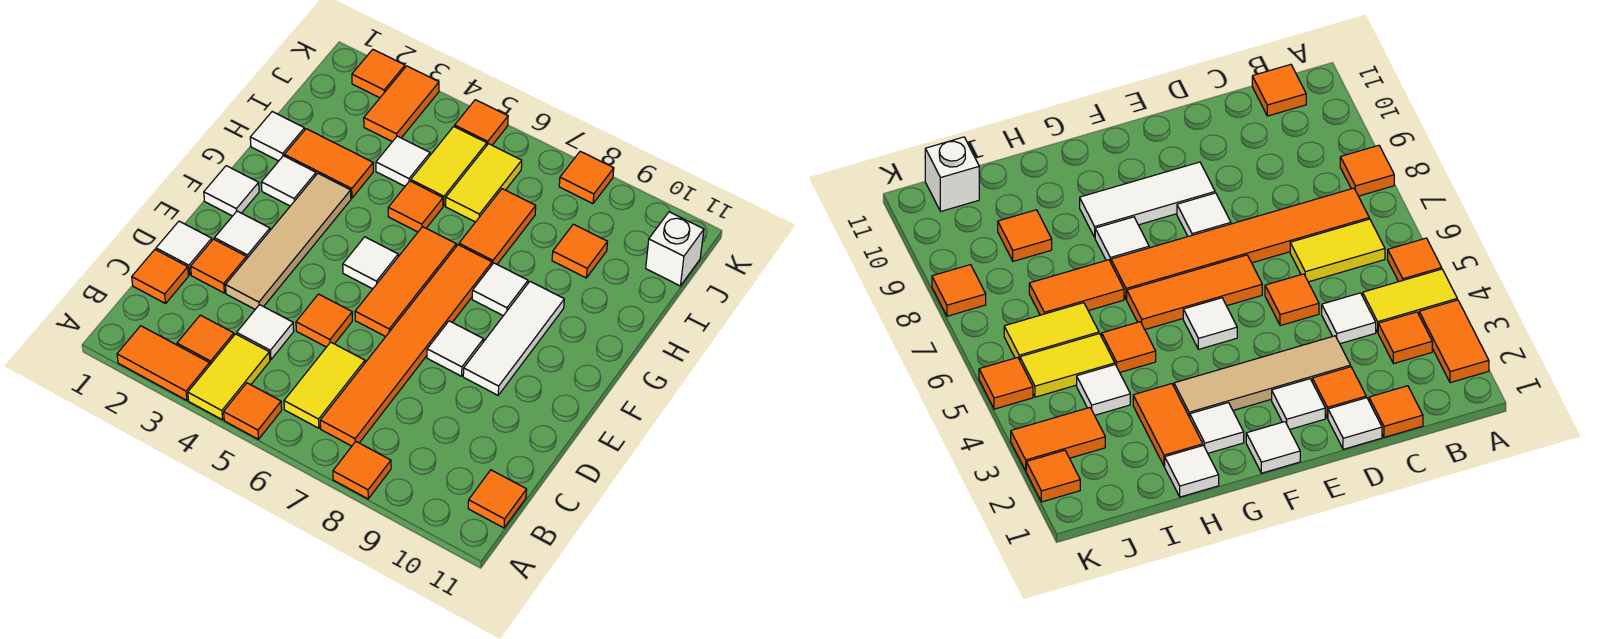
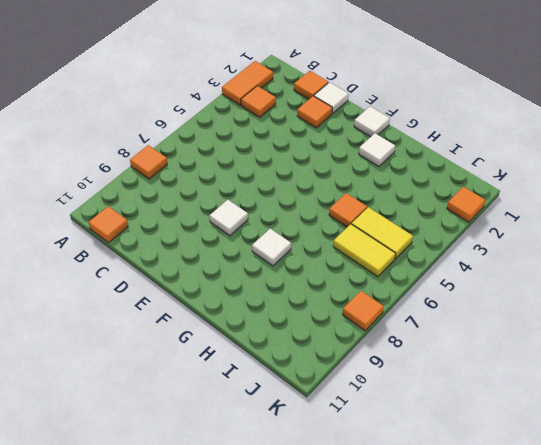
none -> yellow tile A4:B4 level 1
none -> orange tile A5 level 1
none -> yellow tile B6:C6 level 1
none -> orange tile B7:G7 level 1

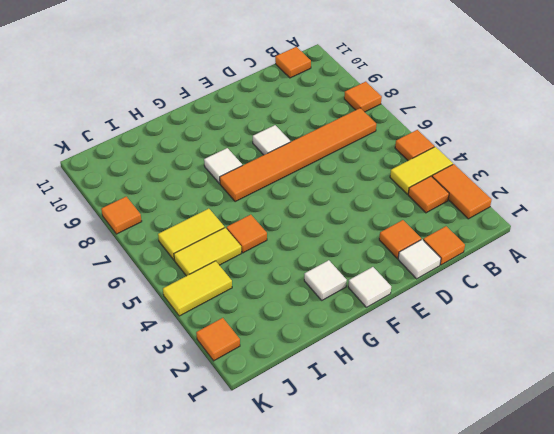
yellow tile J4:K4 level 1 -> yellow tile B6:C6 level 1
none -> white tile C4 level 1
none -> tan tile D3:G3 level 1
none -> orange tile D5 level 1
none -> white tile E2 level 1

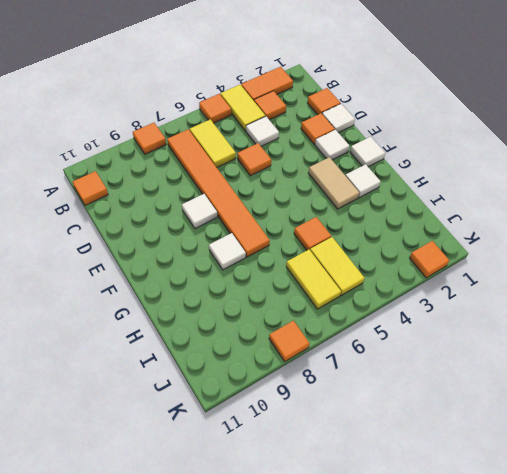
tan tile F3:G3 level 1 -> tan tile D3:G3 level 1
none -> orange tile E6:G6 level 1
none -> white tile E9:G9 level 1
none -> white tile F5 level 1
none -> white tile H1 level 1

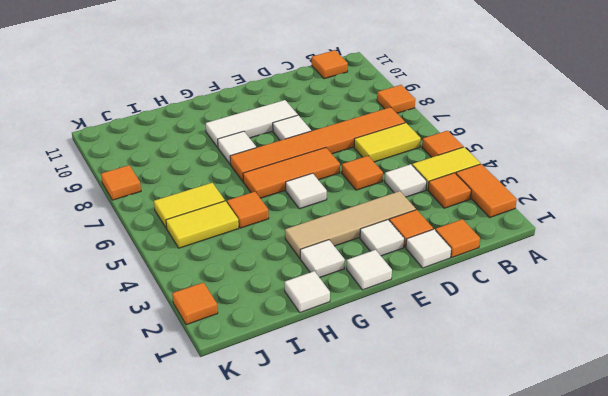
none -> orange tile H2:H3 level 1
none -> orange tile H7:I7 level 1
none -> white tile I4 level 1
none -> orange tile I9 level 1

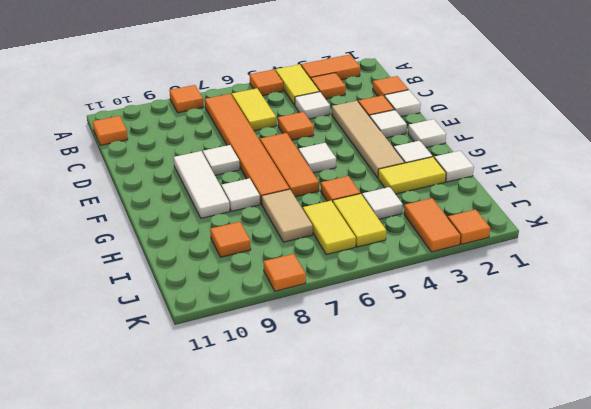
yellow tile H2:H3 level 1 -> orange tile H2:H3 level 1
tan tile H7:I7 level 1 -> orange tile H7:I7 level 1
none -> white brick J11 level 1
none -> orange tile K5 level 1

